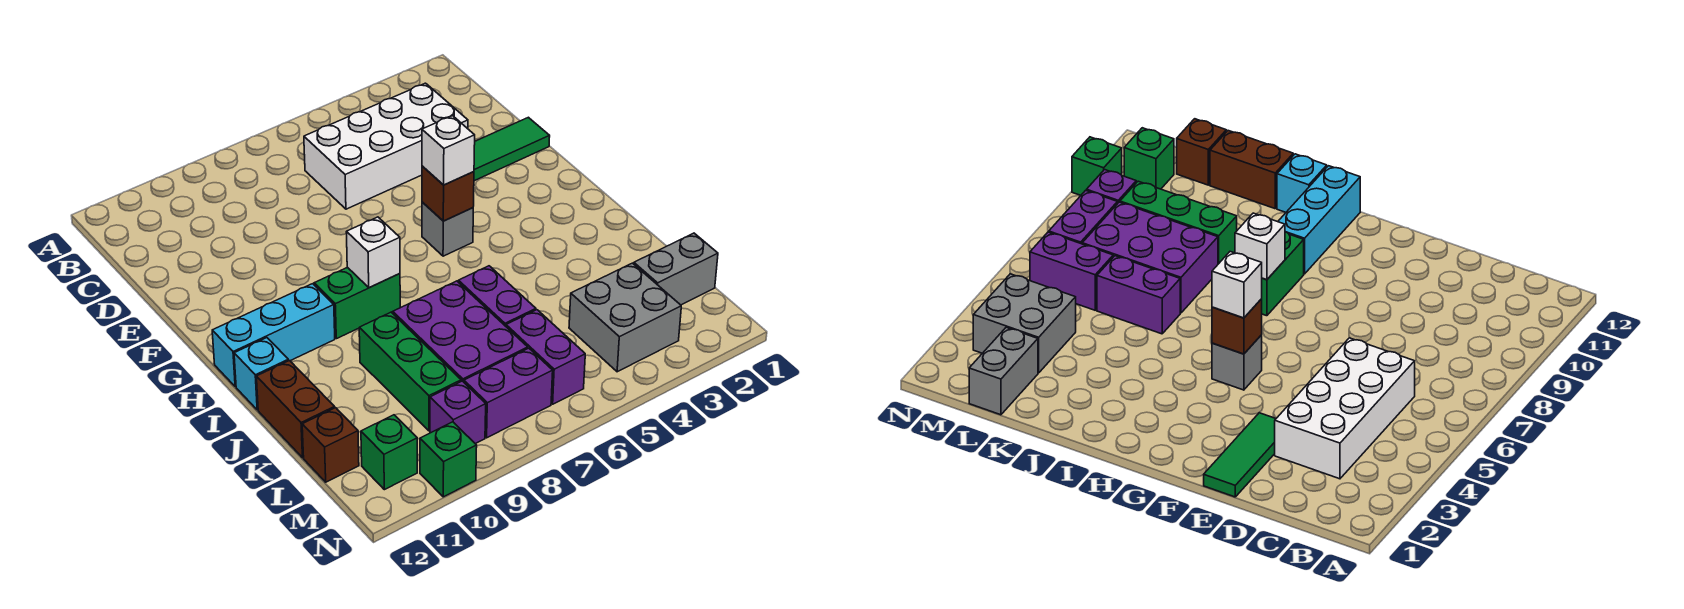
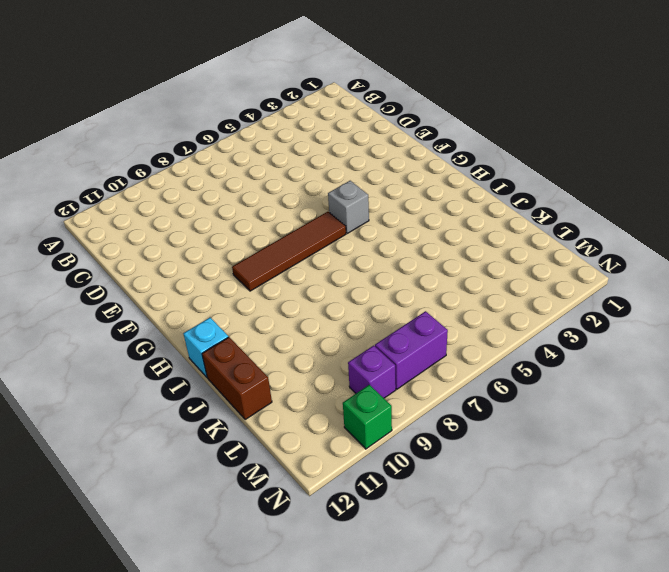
brown tile G6:G9 level 1 -> none
none -> white brick C3:D6 level 1
none -> green tile E1:E3 level 1
none -> green brick H8:H9 level 1

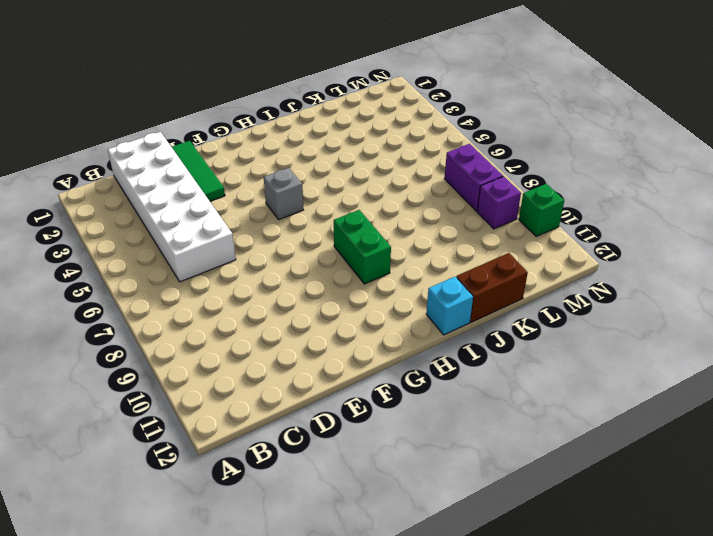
white brick C1:D6 level 1 -> white brick C3:D6 level 1
none -> cyan brick H10:H12 level 1
none -> purple brick J6:K6 level 1
none -> purple brick J7:L8 level 1

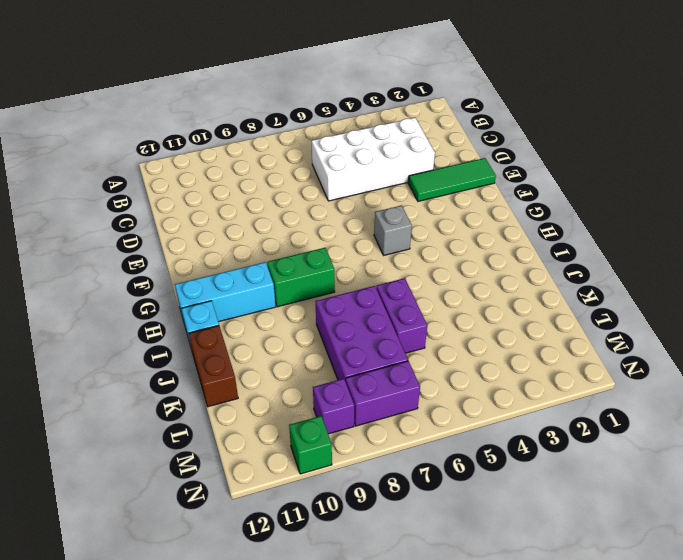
none -> green brick J9:L9 level 1
none -> grey brick L1:L2 level 1
none -> grey brick L3:M4 level 1

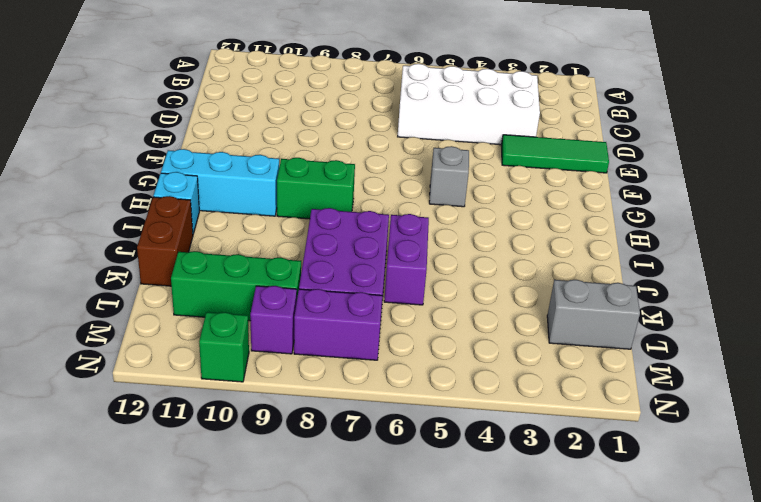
green brick L9:L11 level 1 -> green brick J9:L9 level 1
none -> grey brick L3:M4 level 1
none -> purple brick L6:M6 level 1
none -> brown brick L12 level 1

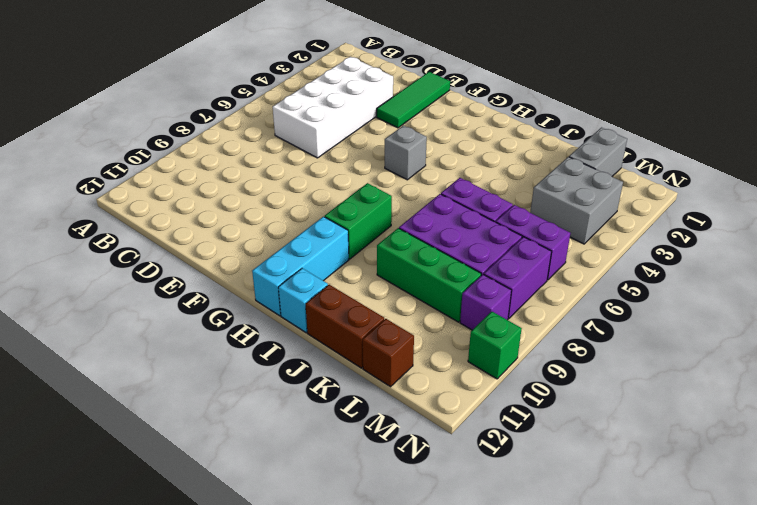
none -> green brick M11 level 1
none -> brown brick G5 level 2
none -> white brick H8 level 2

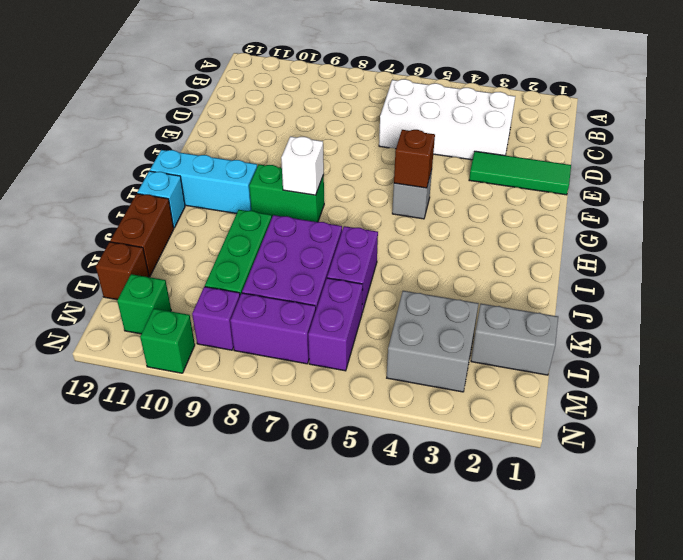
none -> white brick G5 level 3

